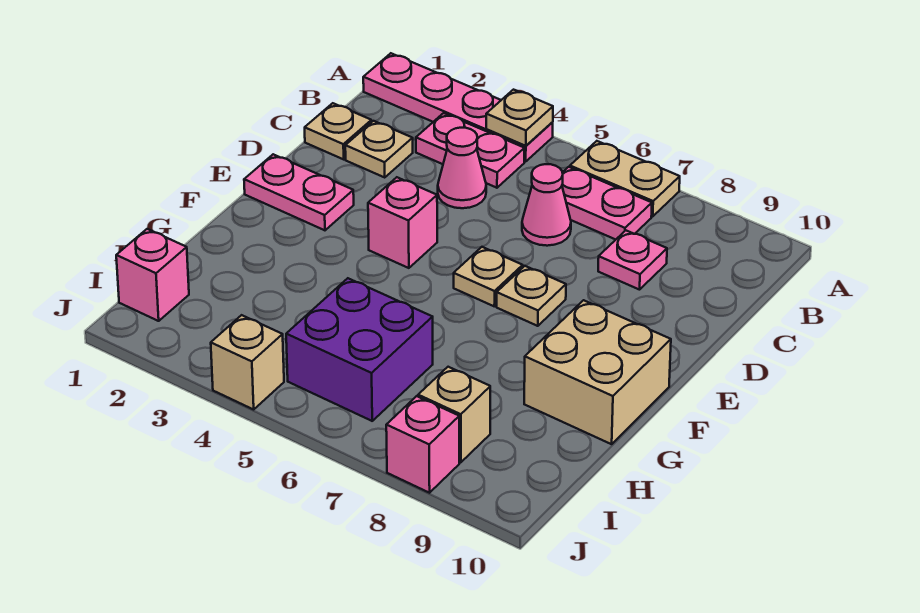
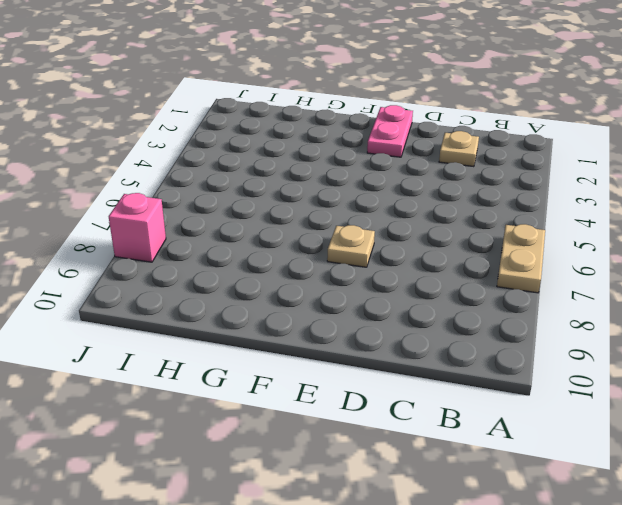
none -> pink plate A1:A4 level 1
none -> pink plate B3:B4 level 1
none -> pink plate B6:B7 level 1

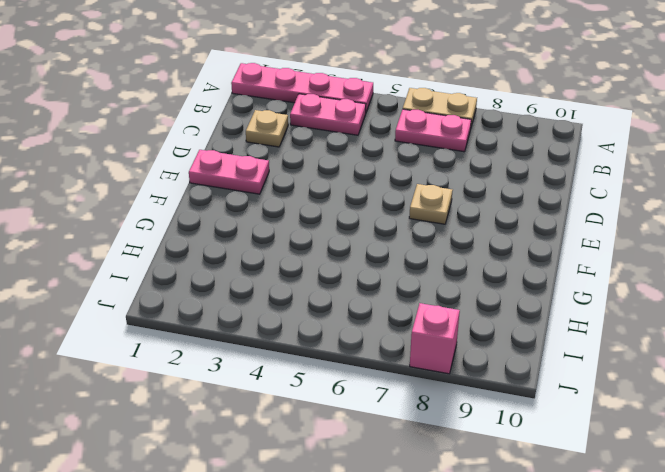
none -> tan plate C1 level 1
none -> pink cone C4 level 1
none -> pink cone C6 level 1

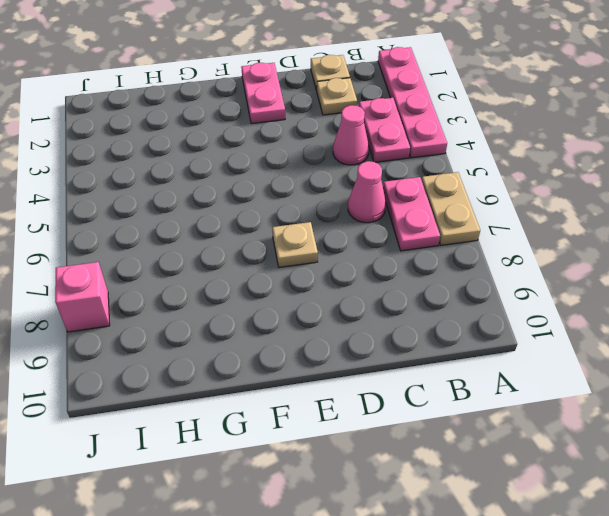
none -> pink plate C8 level 1
none -> pink brick E4 level 1
none -> tan plate E6 level 1

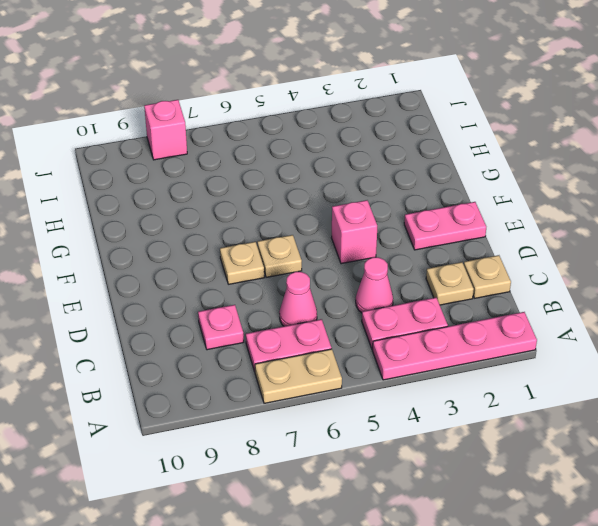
none -> tan brick F9:G10 level 1
none -> purple brick H5:I6 level 1
none -> pink brick I1 level 1

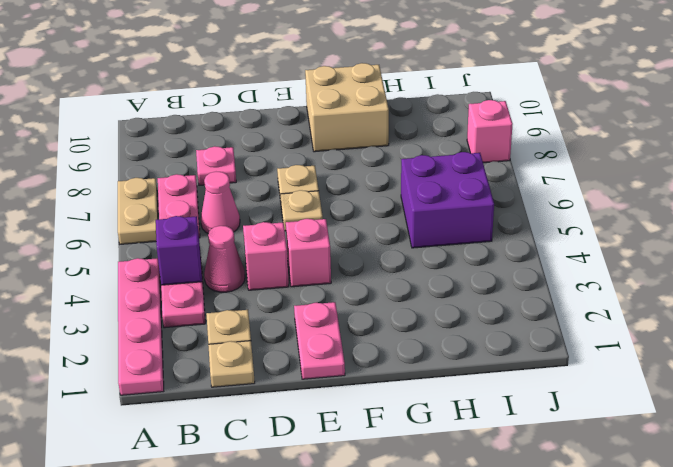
purple brick B4 level 2 -> none
pink brick D4 level 1 -> pink brick I1 level 1
none -> tan brick I8 level 1
none -> tan brick J4 level 1
none -> tan plate A4 level 2

